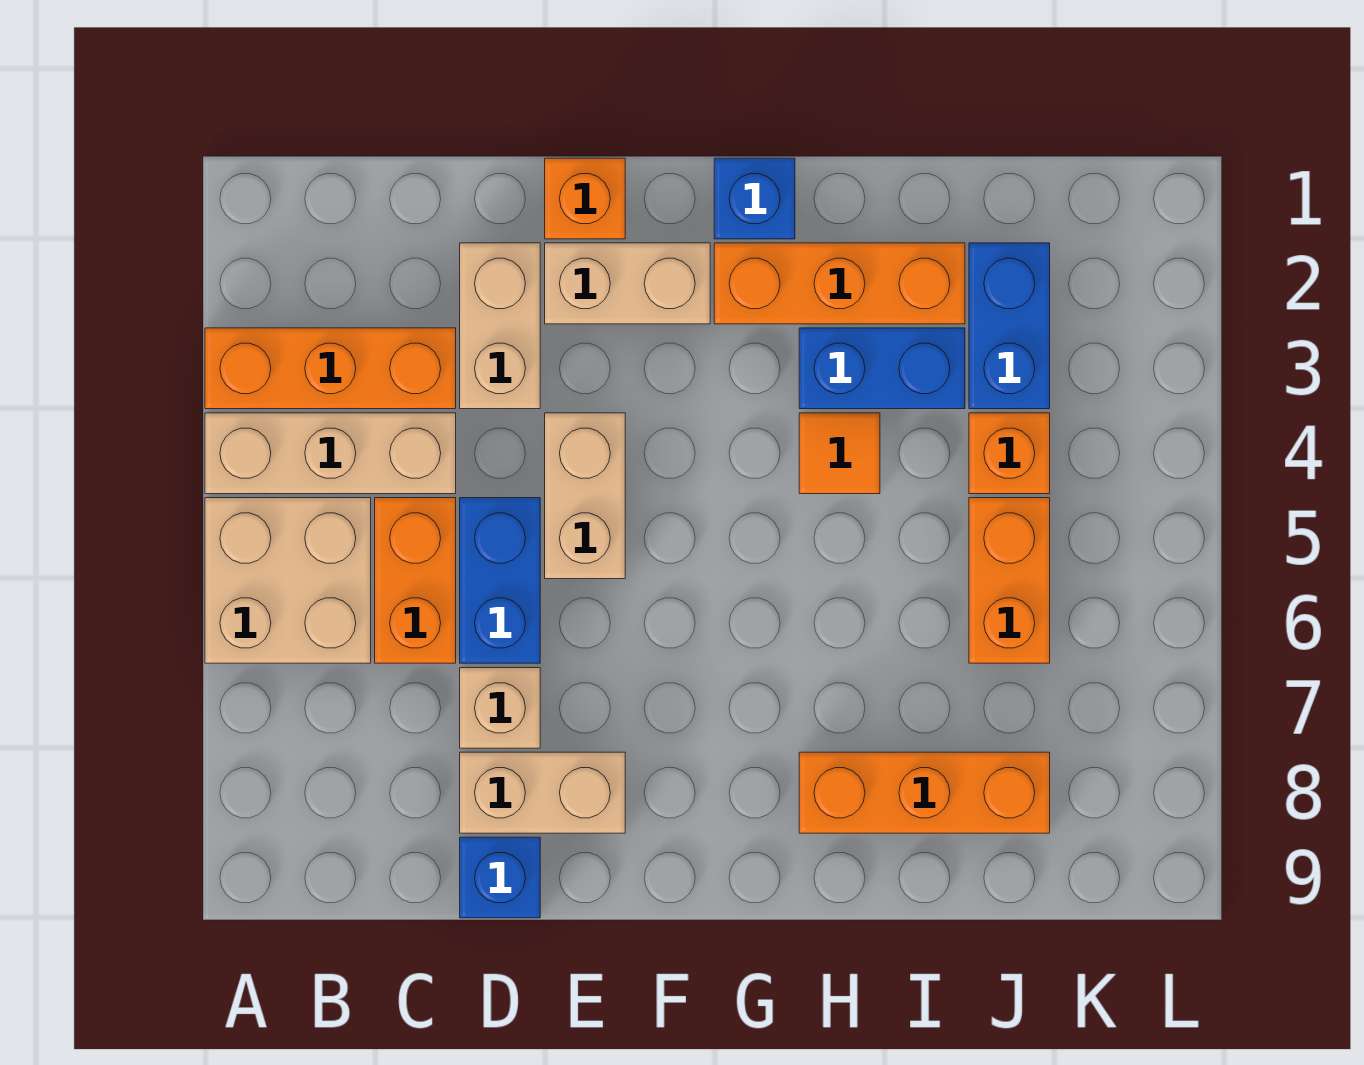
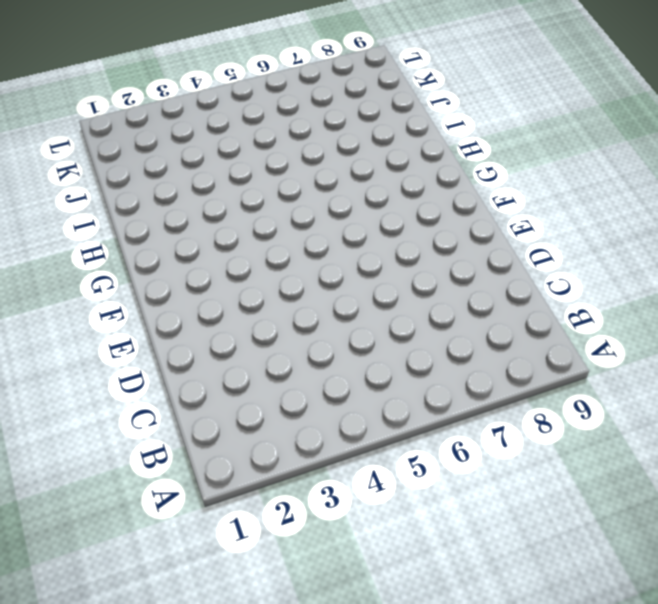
none -> orange brick A3:C3 level 1
none -> tan brick A4:C4 level 1
none -> tan brick A5:B6 level 1

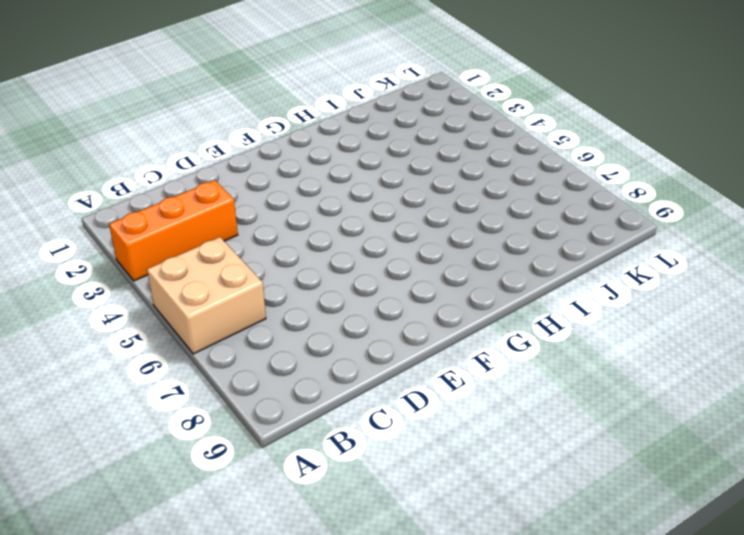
none -> tan brick A4:C4 level 1
none -> orange brick C5:C6 level 1
none -> tan brick D2:D3 level 1

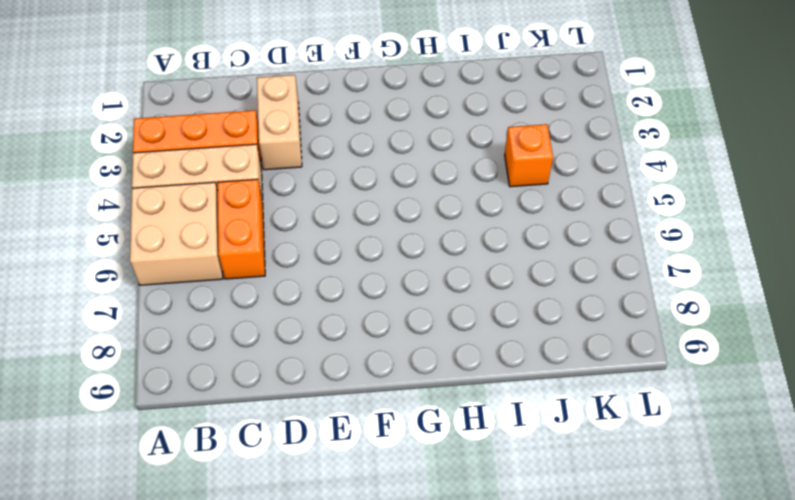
none -> blue brick D5:D6 level 1
none -> tan brick D7 level 1
none -> tan brick D8:E8 level 1

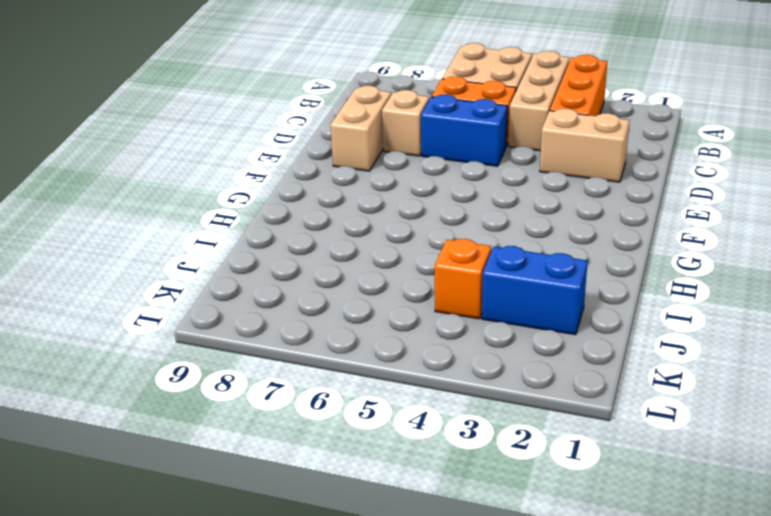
none -> blue brick D9 level 1
none -> orange brick E1 level 1
none -> tan brick E2:F2 level 1

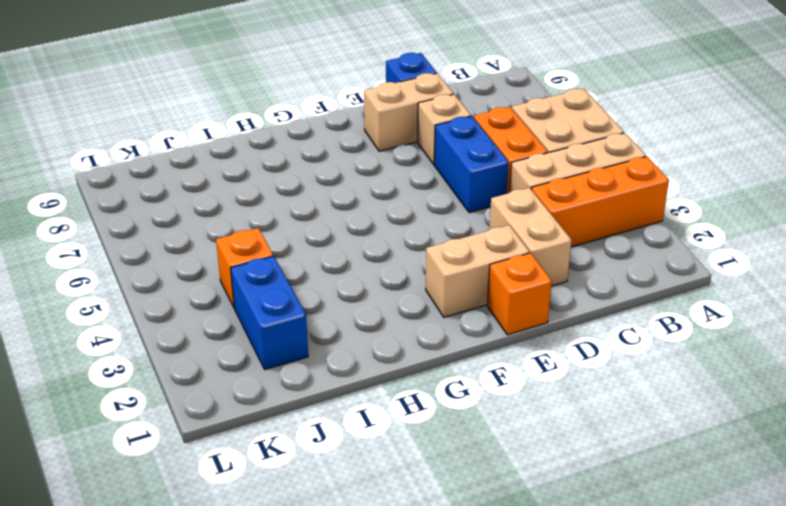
none -> tan brick E4:E5 level 1
none -> blue brick G1 level 1
none -> orange brick G2:I2 level 1

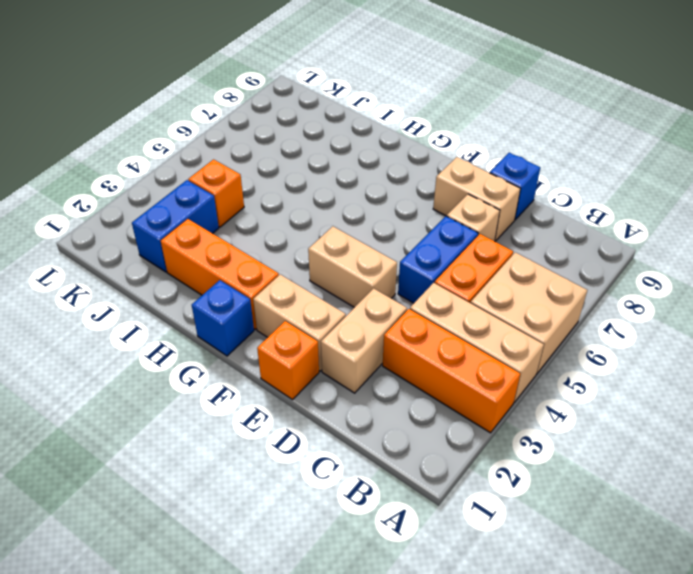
tan brick E4:F4 level 1 -> tan brick E4:E5 level 1
none -> blue brick H3:I3 level 1
none -> orange tile H4 level 1
none -> orange brick H8:J8 level 1

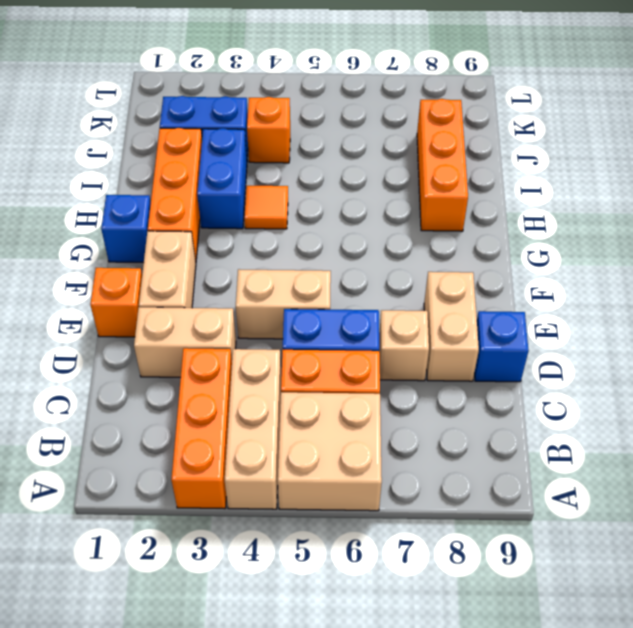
none -> orange brick J5:J6 level 1

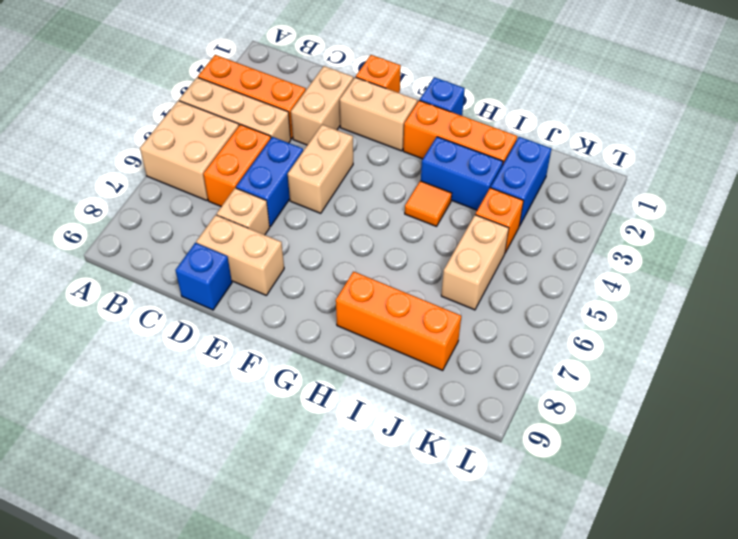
tan brick J5:J6 level 1 -> orange brick J5:J6 level 1

